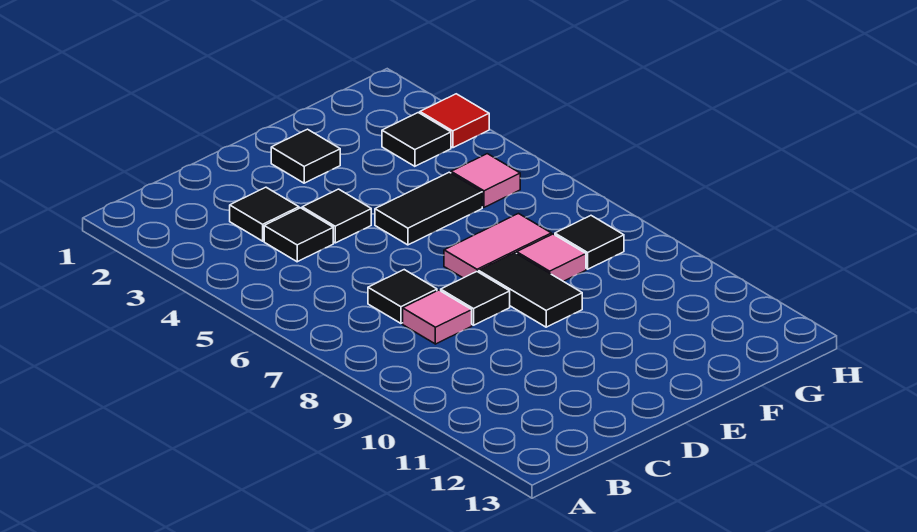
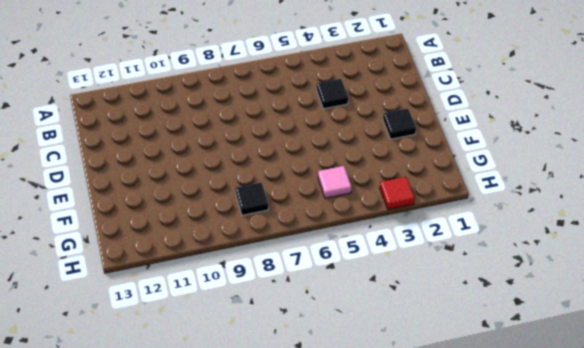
none -> black tile C3 level 1
none -> black tile C7 level 1
none -> pink tile C8 level 1

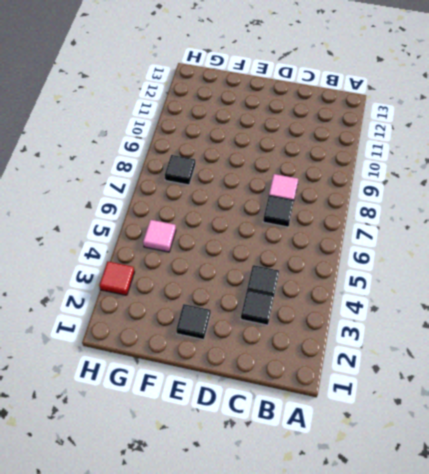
none -> black tile D4 level 1
none -> black tile D8 level 1
none -> black tile E5:F5 level 1

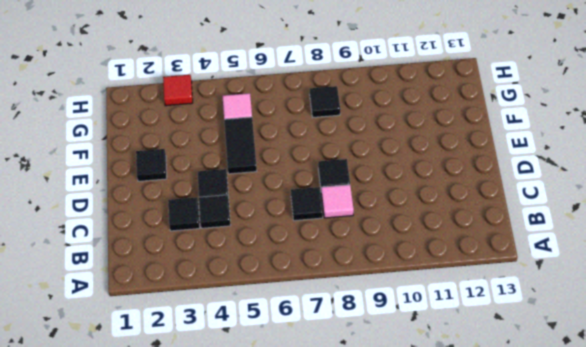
none -> pink tile E7:F7 level 1
none -> black tile E8:E9 level 1
none -> pink tile F8 level 1

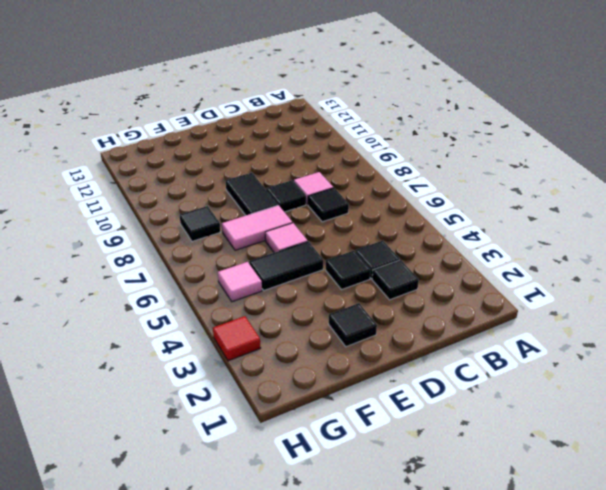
pink tile E6 level 1 -> pink tile F8 level 1
none -> black tile G3 level 1

